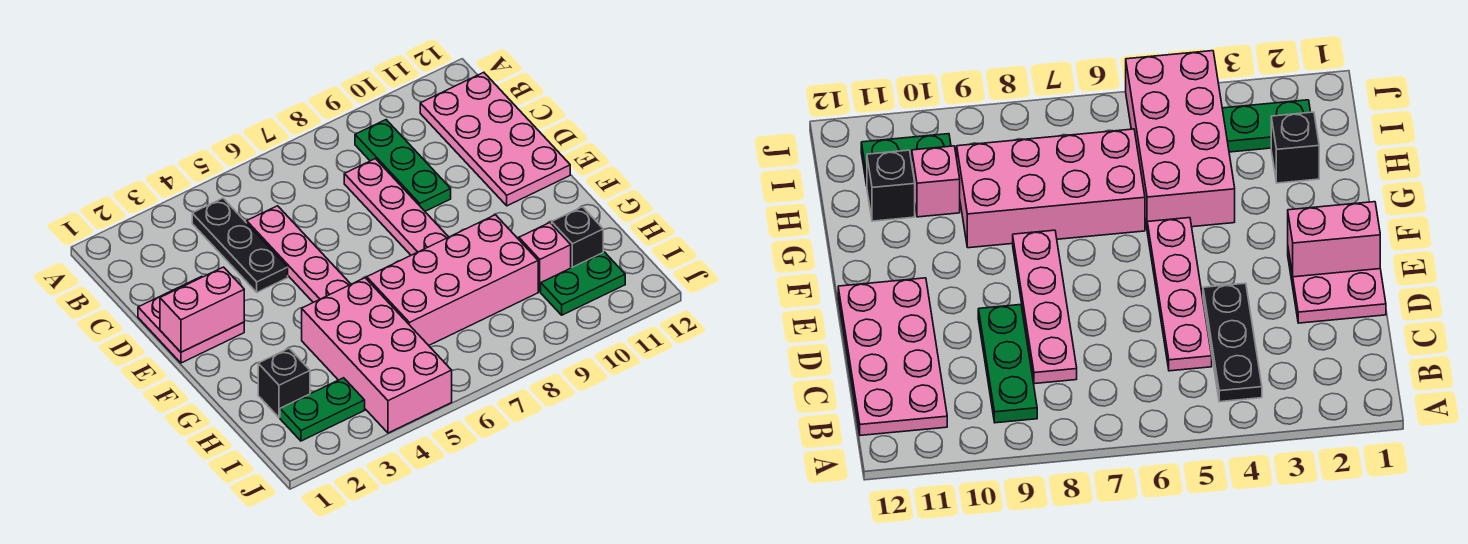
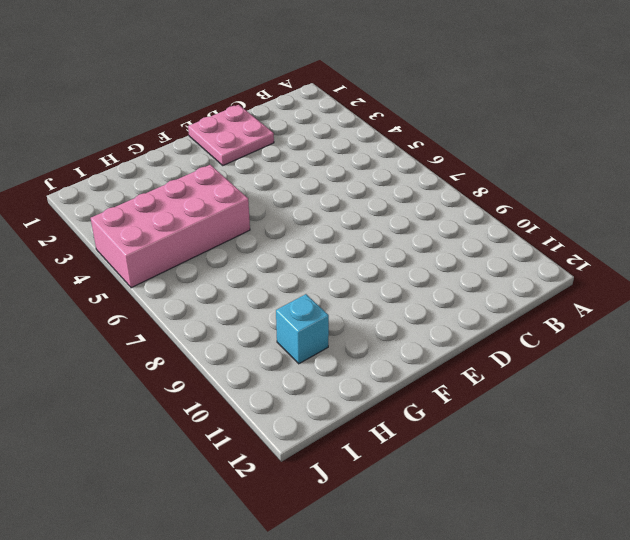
cyan brick H10 level 1 -> pink brick H10 level 1
none -> black plate B4:D4 level 1
none -> green plate B9:D9 level 1
none -> pink plate B11:E12 level 1

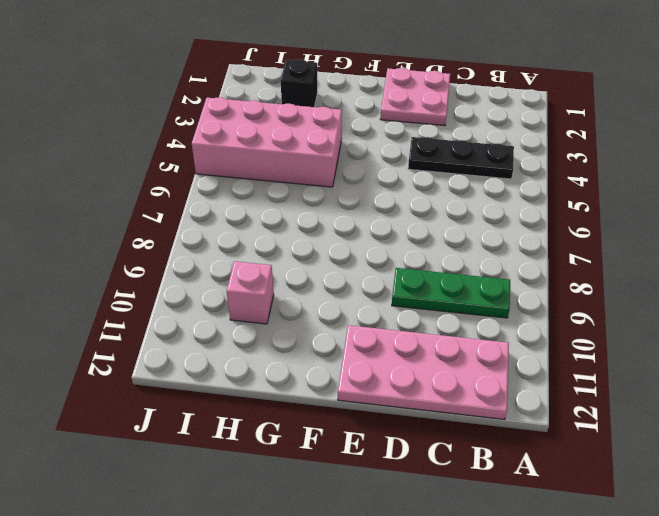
none -> pink plate C5:F5 level 1
none -> pink plate C8:F8 level 1
none -> pink brick G6:H9 level 1

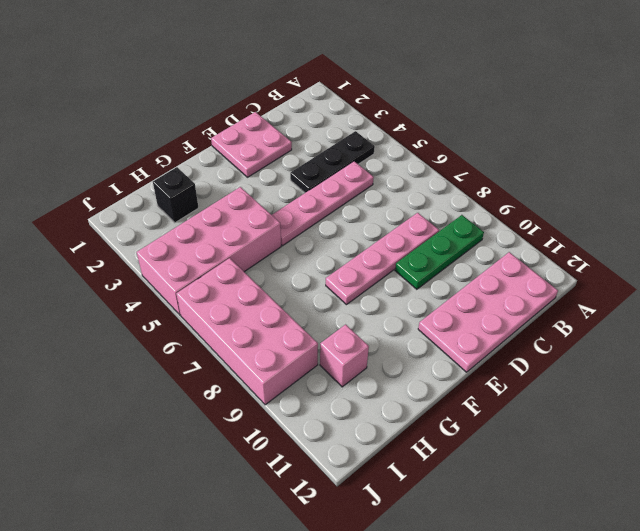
pink brick I6:J9 level 1 -> pink brick G6:H9 level 1
none -> black brick H11 level 1
none -> green plate I2:I3 level 1
none -> green plate I10:I11 level 1

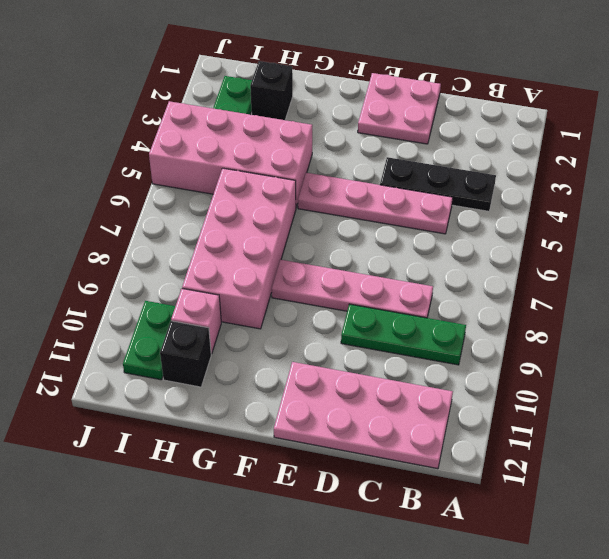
none -> pink brick E1:E2 level 2

